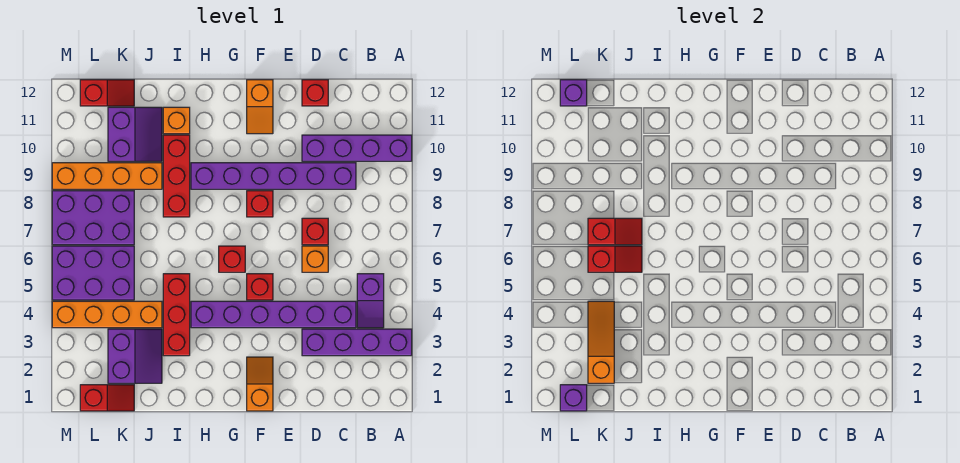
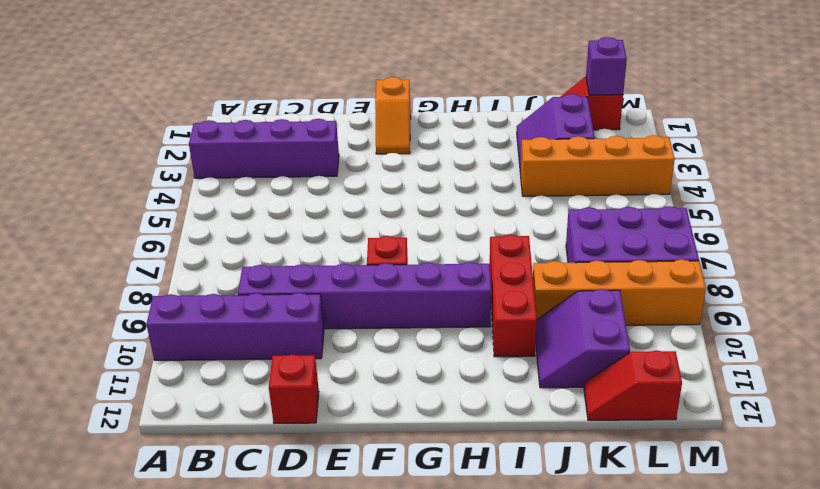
none -> purple slope B4:B5 level 1 top 5
none -> purple brick C4:H4 level 1
none -> orange brick D6 level 1

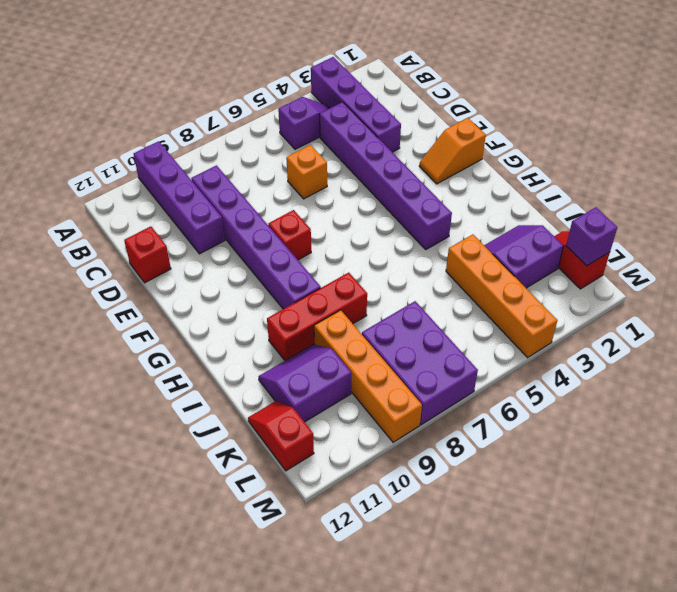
none -> red brick D7 level 1
none -> red brick F5 level 1
none -> orange slope F11:F12 level 1 top 12

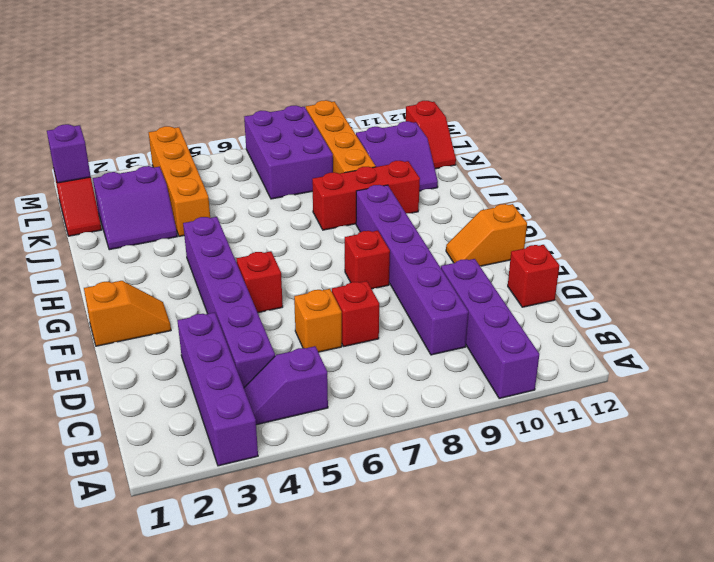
none -> red brick G6 level 1
none -> red brick I3:I5 level 1
none -> orange brick I11 level 1

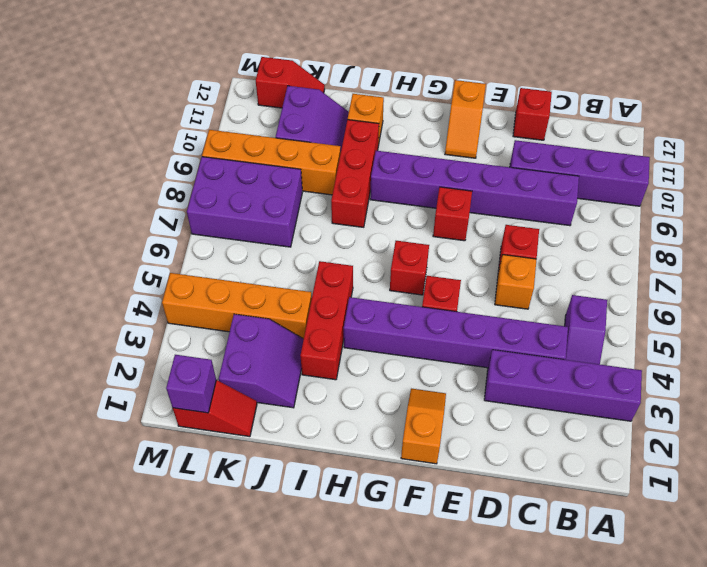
none -> purple brick K5:M6 level 1
none -> red slope J6:K6 level 2 top K
none -> red slope J7:K7 level 2 top K

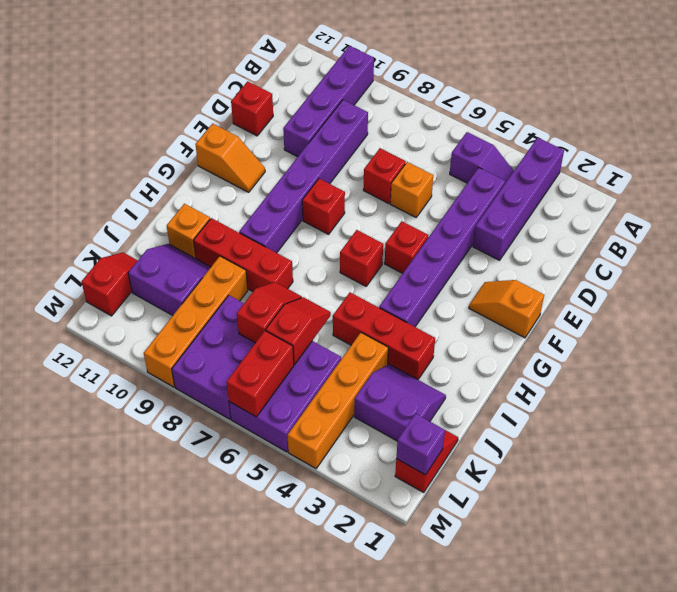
red brick L6:M6 level 2 -> none
none -> orange slope K2:K4 level 2 top 2
none -> purple brick L12 level 2

